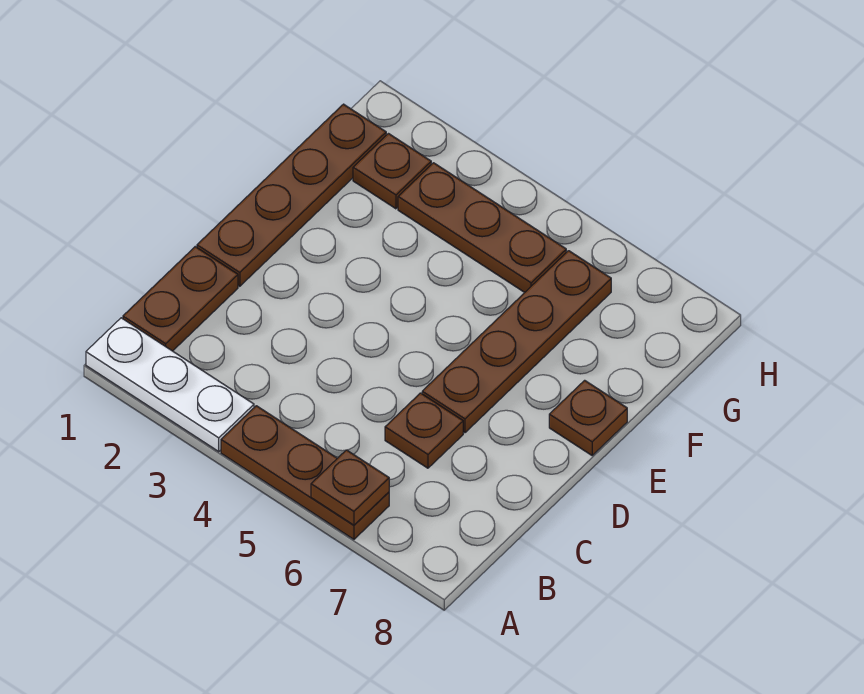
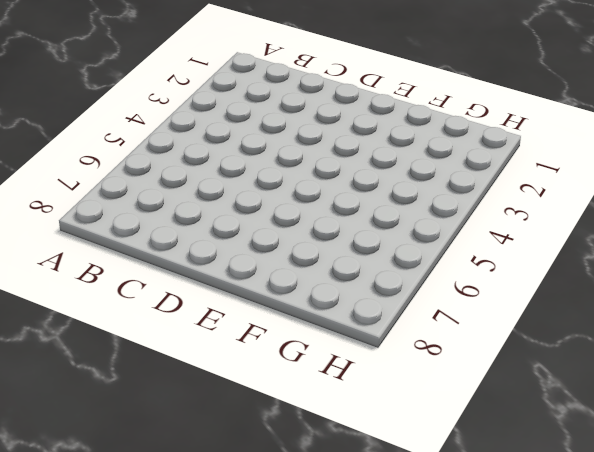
none -> white plate A1:A3 level 1
none -> brown plate A4:A6 level 1

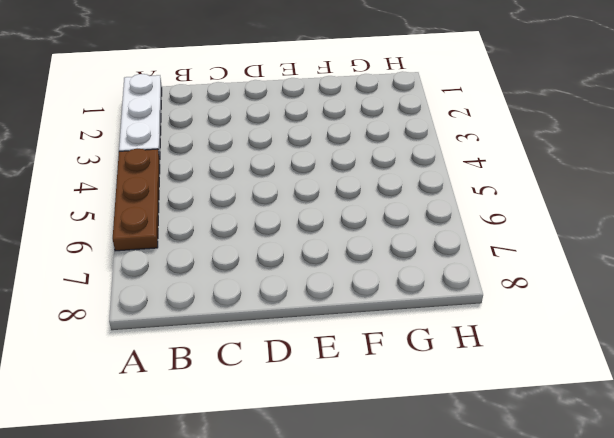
none -> brown plate B1:C1 level 1
none -> brown plate C6 level 1

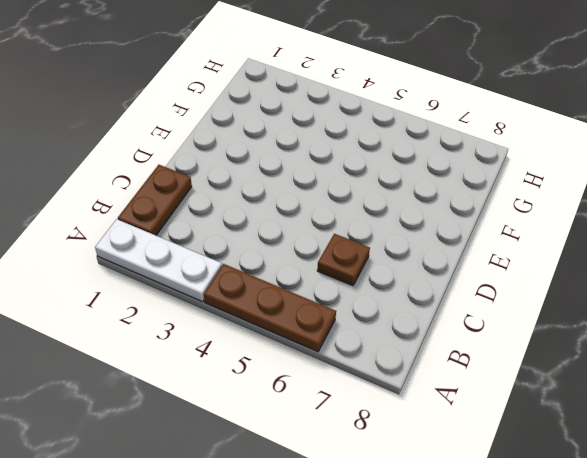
none -> brown plate D1:G1 level 1
none -> brown plate D6:G6 level 1

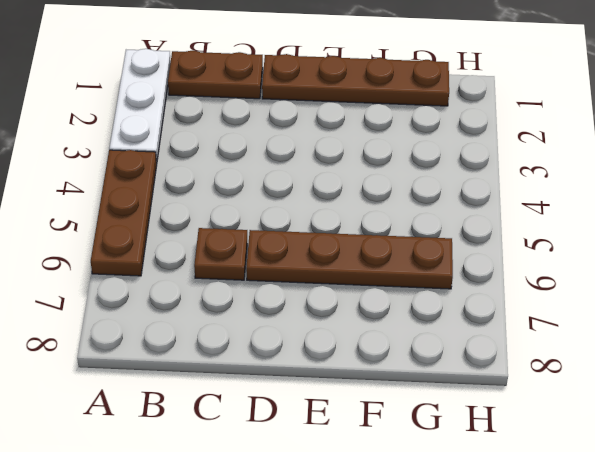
none -> brown plate E8 level 1
none -> brown plate G2 level 1

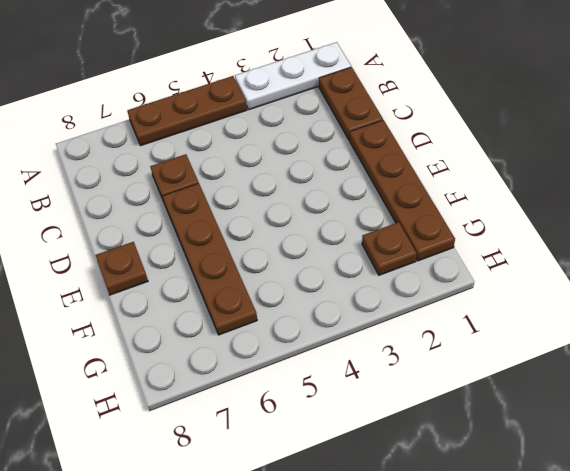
none -> brown plate G3:G5 level 1
none -> brown plate A6 level 2

